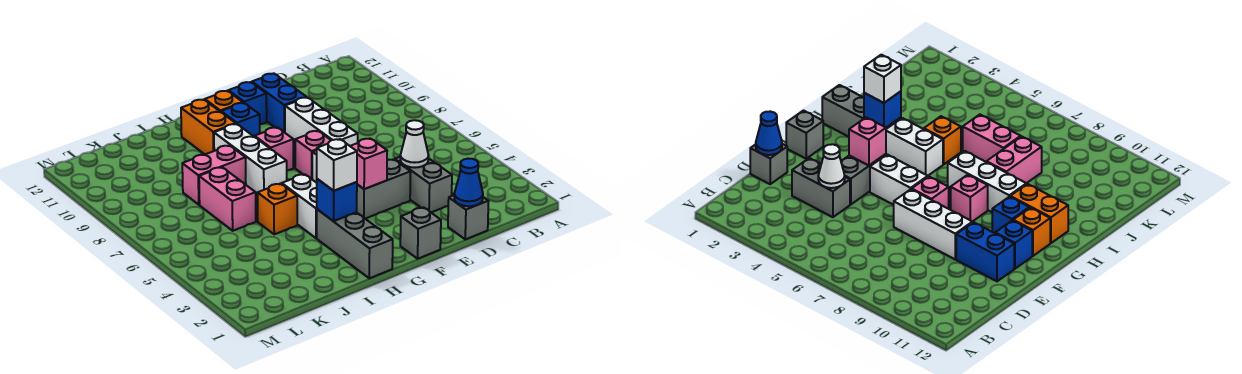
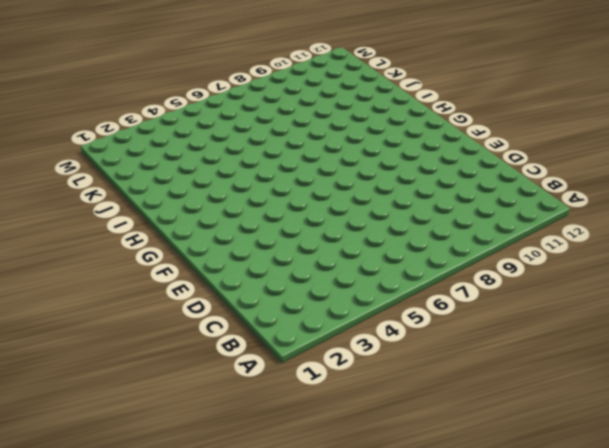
none -> grey brick D1 level 1
none -> grey brick D3:D4 level 1
none -> grey brick E4:F4 level 1

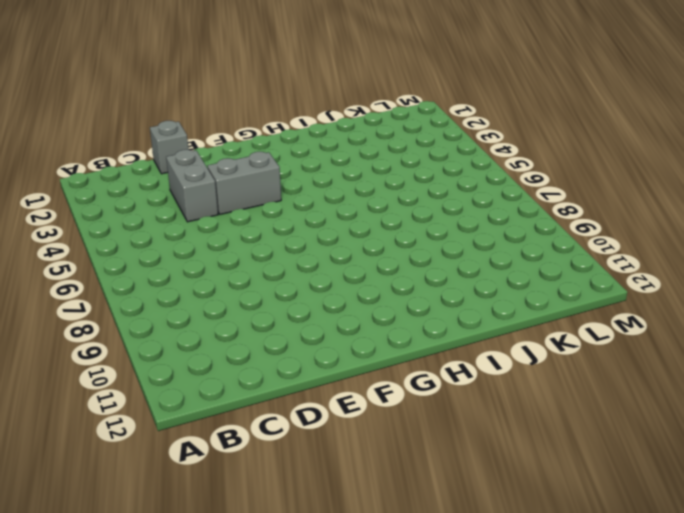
none -> white brick E7:E9 level 1
none -> blue brick E10:E11 level 1
none -> grey brick F1 level 1

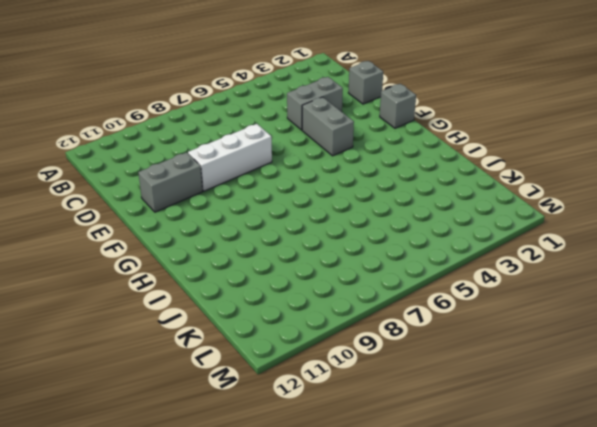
grey brick E10:E11 level 1 -> blue brick E10:E11 level 1
none -> white brick F5:F6 level 1
none -> pink brick F7 level 1
none -> blue brick F11 level 1

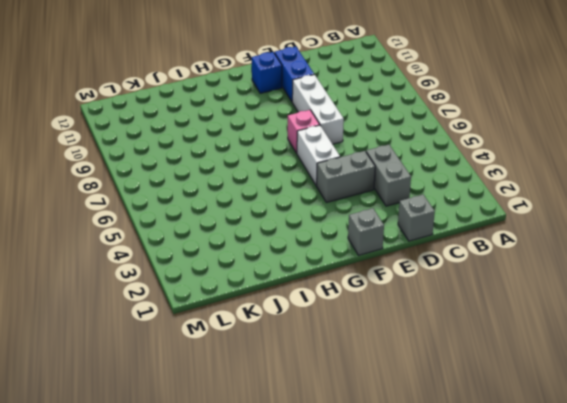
none -> pink brick G8 level 1
none -> blue brick G10 level 1
none -> orange brick G11 level 1

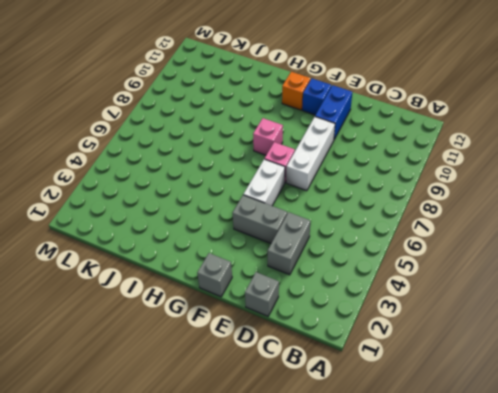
none -> blue brick G10 level 1
none -> grey brick H1:H3 level 1
none -> white brick H4:H5 level 1

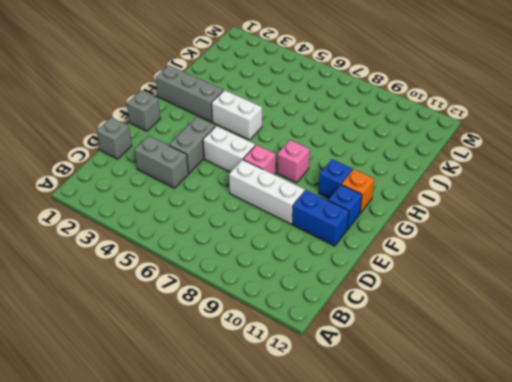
none -> white brick H7:H9 level 1
none -> orange brick H10:H11 level 1
none -> orange brick I5 level 1

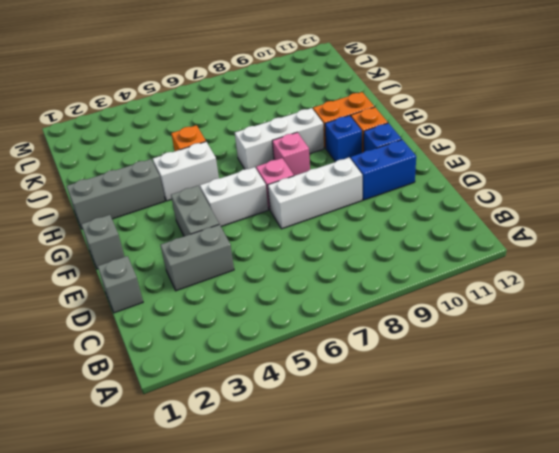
none -> pink brick I8:J8 level 1
none -> pink brick J6:J7 level 1
none -> blue cone D1 level 2

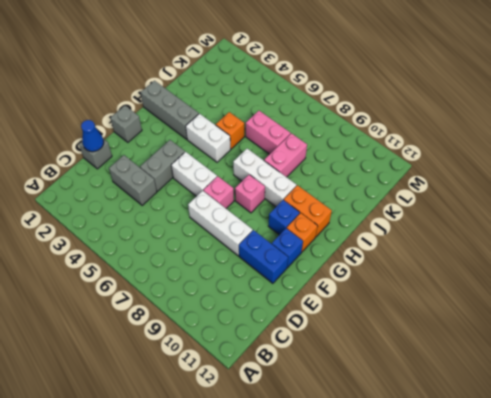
none -> white cone D4 level 2
none -> pink brick F4 level 2
none -> blue brick H3 level 2

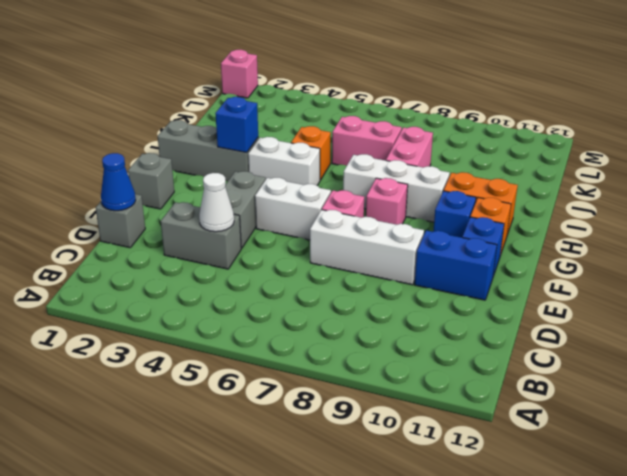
pink brick M1 level 1 -> pink brick F4 level 2
none -> white brick H3 level 3

